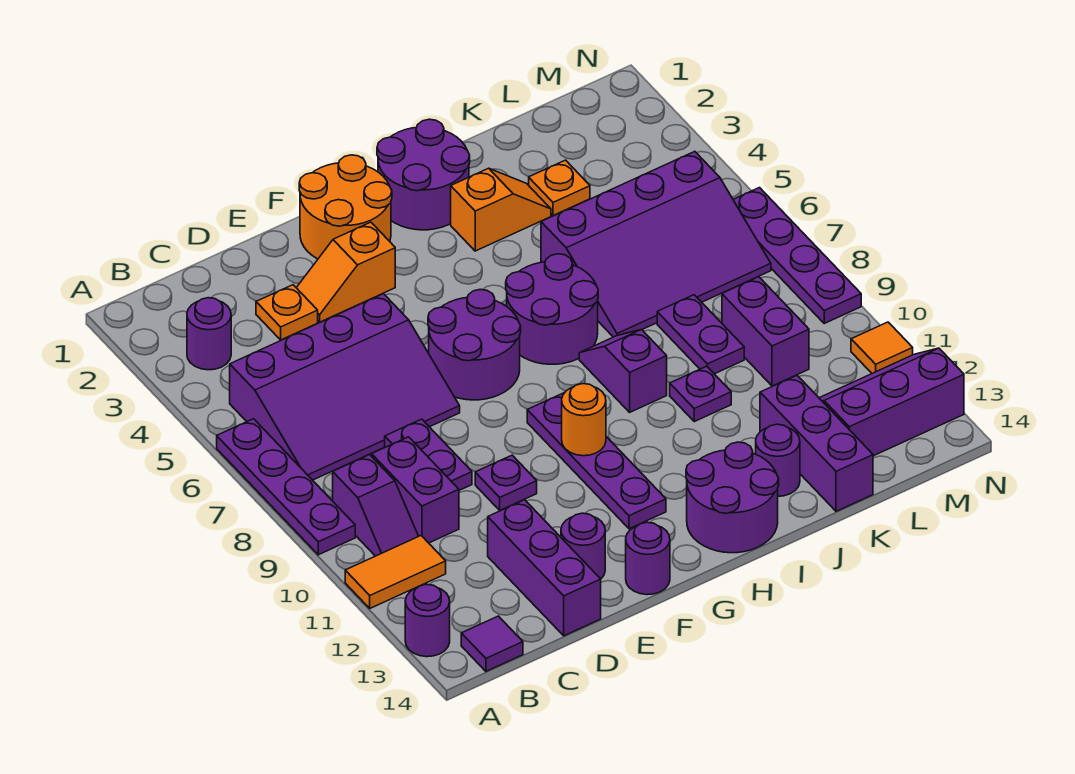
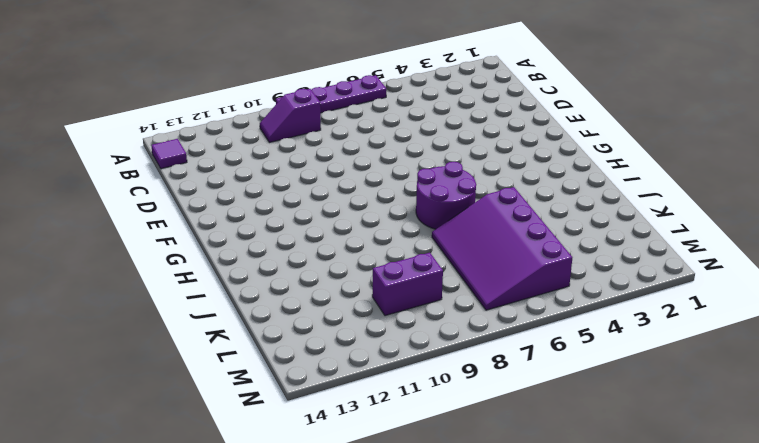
none -> orange tile A11:B11 level 1
none -> purple round brick A13 level 1
none -> purple round brick B3 level 1
none -> purple slope B5:E7 level 1 top 5

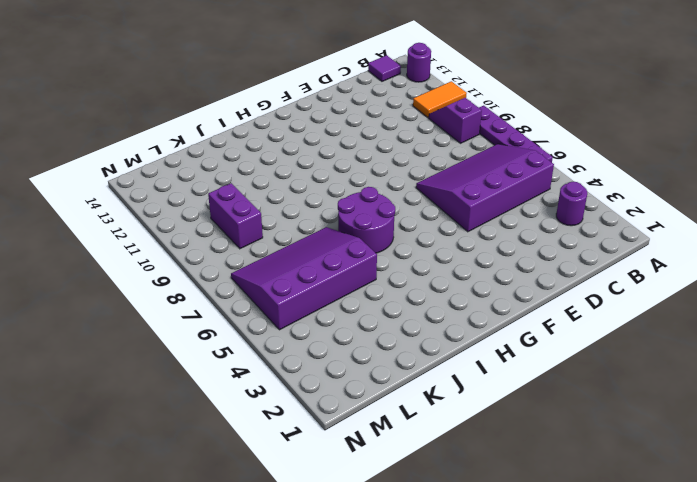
none -> purple brick C9:C10 level 1
none -> orange plate D3 level 1
none -> purple plate D8:D9 level 1
none -> purple brick D12:D14 level 1

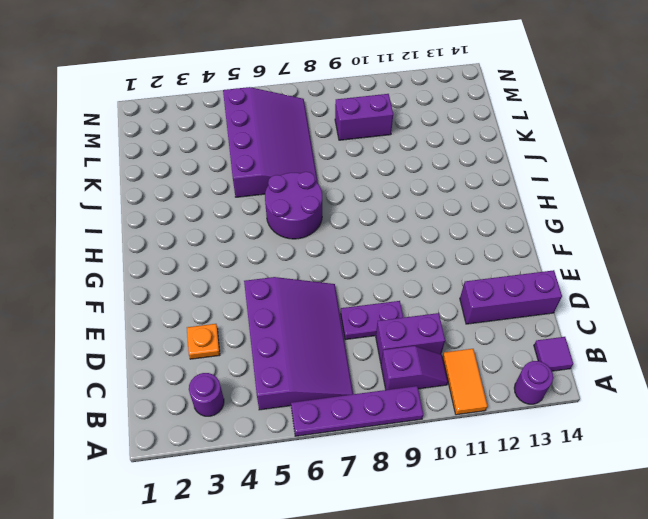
none -> orange slope E3:F3 level 1 top F
none -> purple plate E10 level 1
none -> purple round brick E13 level 1
none -> orange round brick F1:G2 level 1

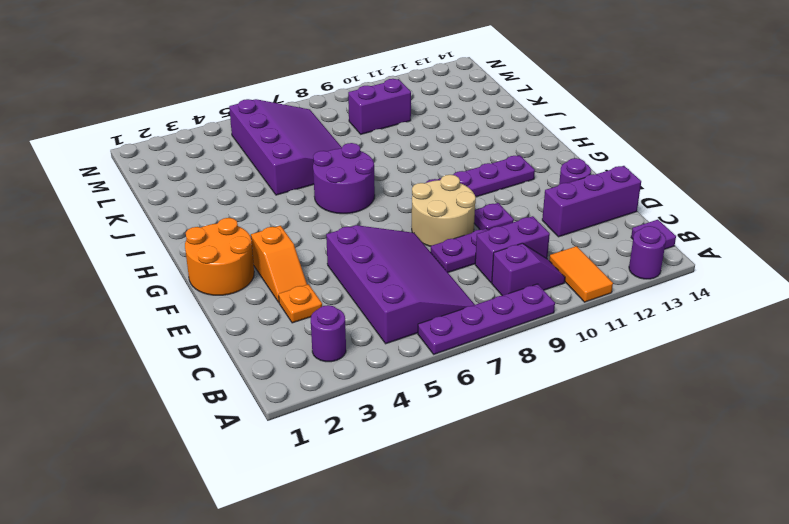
tan round brick E8:F9 level 1 -> none
none -> purple round brick F6:G7 level 1
none -> purple round brick F14 level 1
none -> purple round brick H1:I2 level 1
none -> purple round brick H13:I14 level 1

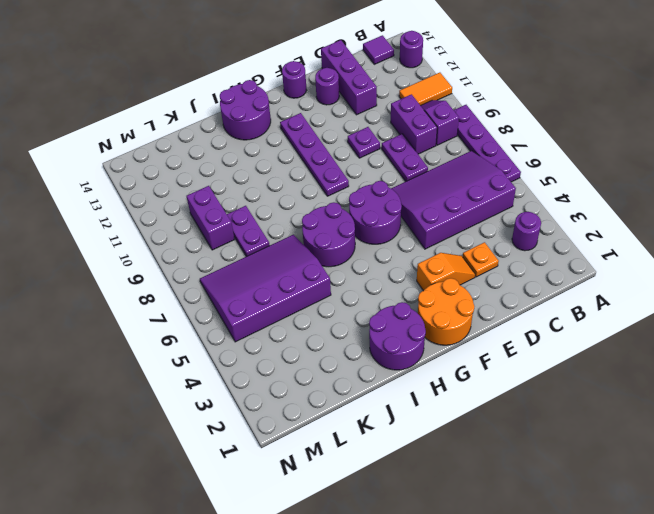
none -> orange slope I3:J3 level 1 top I
none -> purple slope I8:I9 level 1 top 9
none -> purple plate J10 level 1
none -> purple round brick J13 level 1

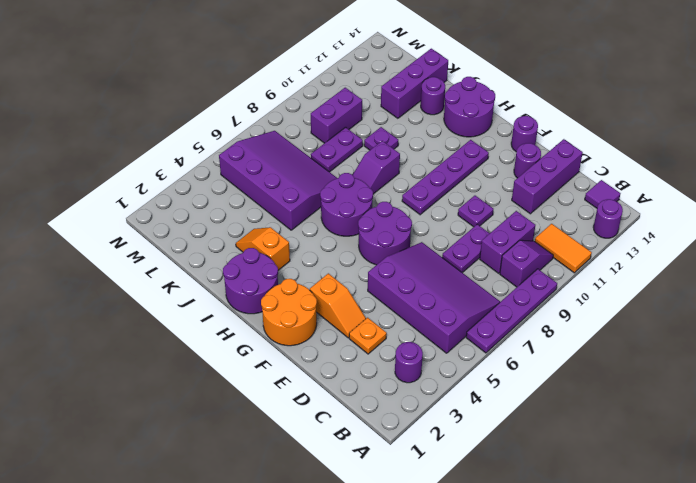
none -> orange plate K3 level 1
none -> purple slope L12:N13 level 1 top 13
none -> purple plate N6:N9 level 1
none -> orange tile N11 level 1

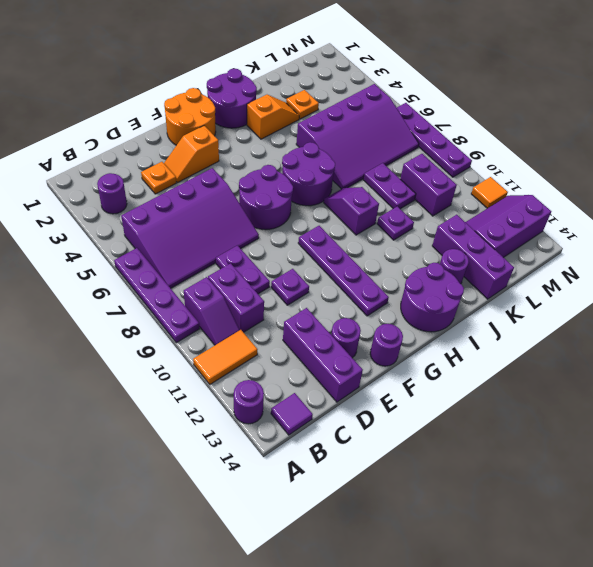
none -> orange round brick G10 level 2

